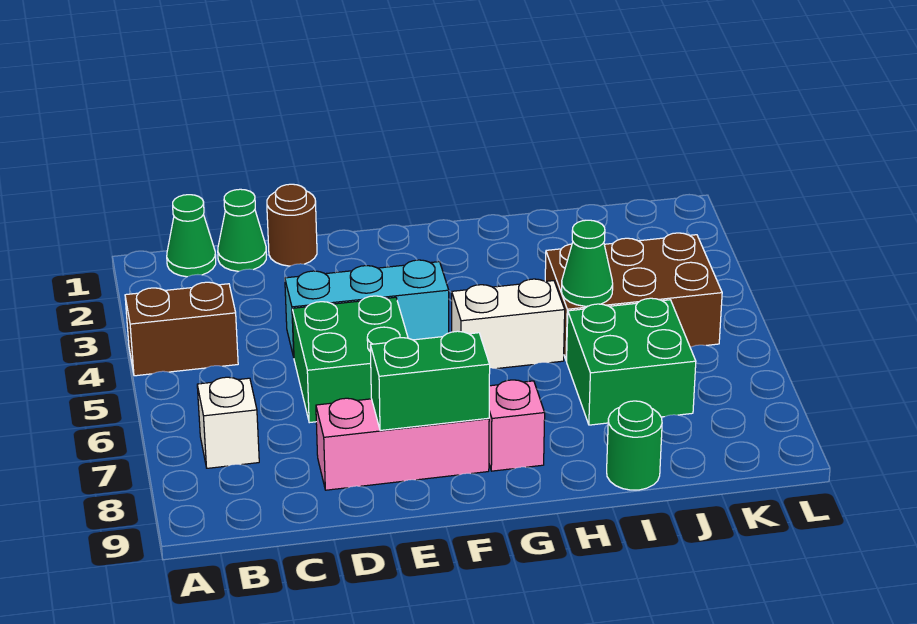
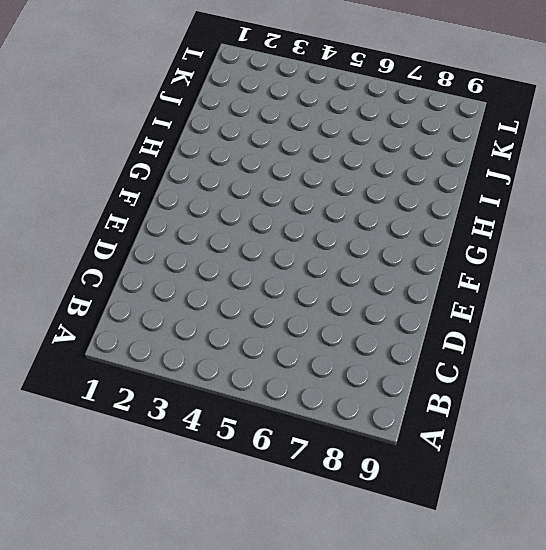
none -> brown brick A4:B4 level 1
none -> green cone B1 level 1
none -> white brick B7 level 1

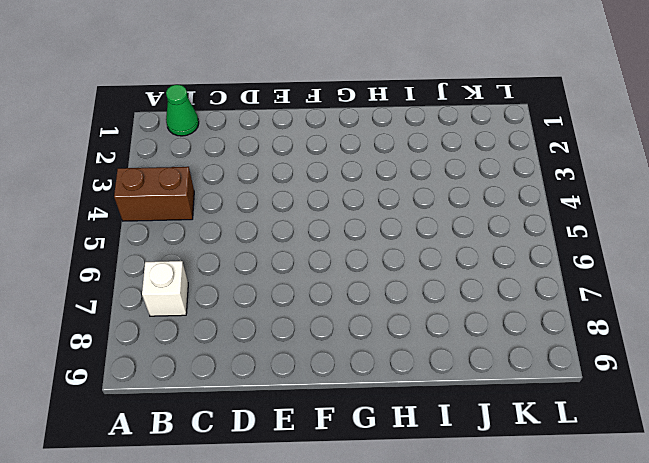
none -> green cone C1 level 1
none -> brown round brick D1 level 1
none -> cyan brick D4:F4 level 1

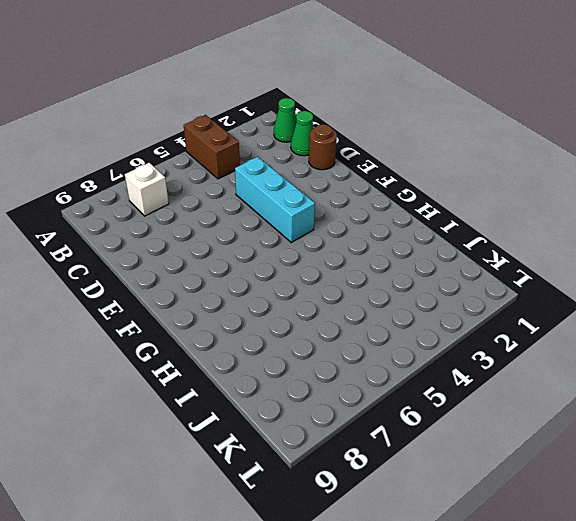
none -> green brick D5:E6 level 1
none -> pink brick D8:F8 level 1
none -> white brick G5:H5 level 1

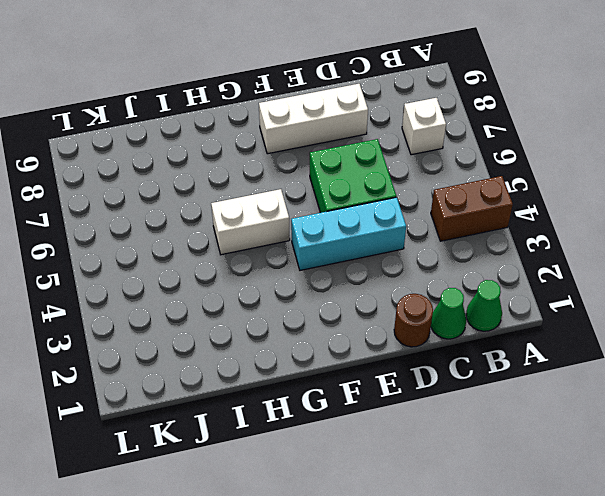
white brick D8:F8 level 1 -> pink brick D8:F8 level 1
none -> pink brick G8 level 1
none -> brown brick I4:K5 level 1
none -> green brick I6:J7 level 1

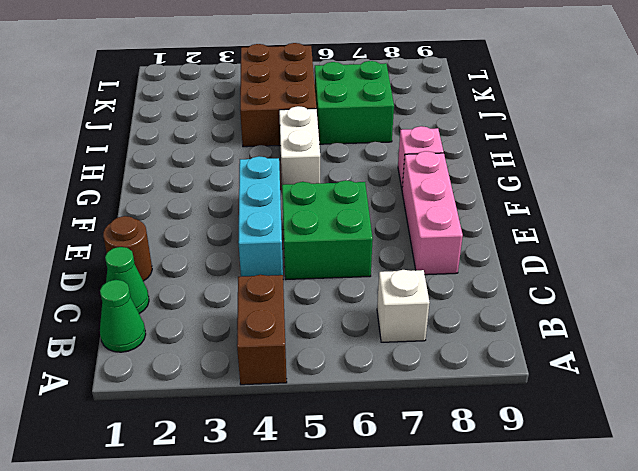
none -> green round brick I9 level 1
none -> green brick E8:F8 level 2
none -> green cone I5 level 2

